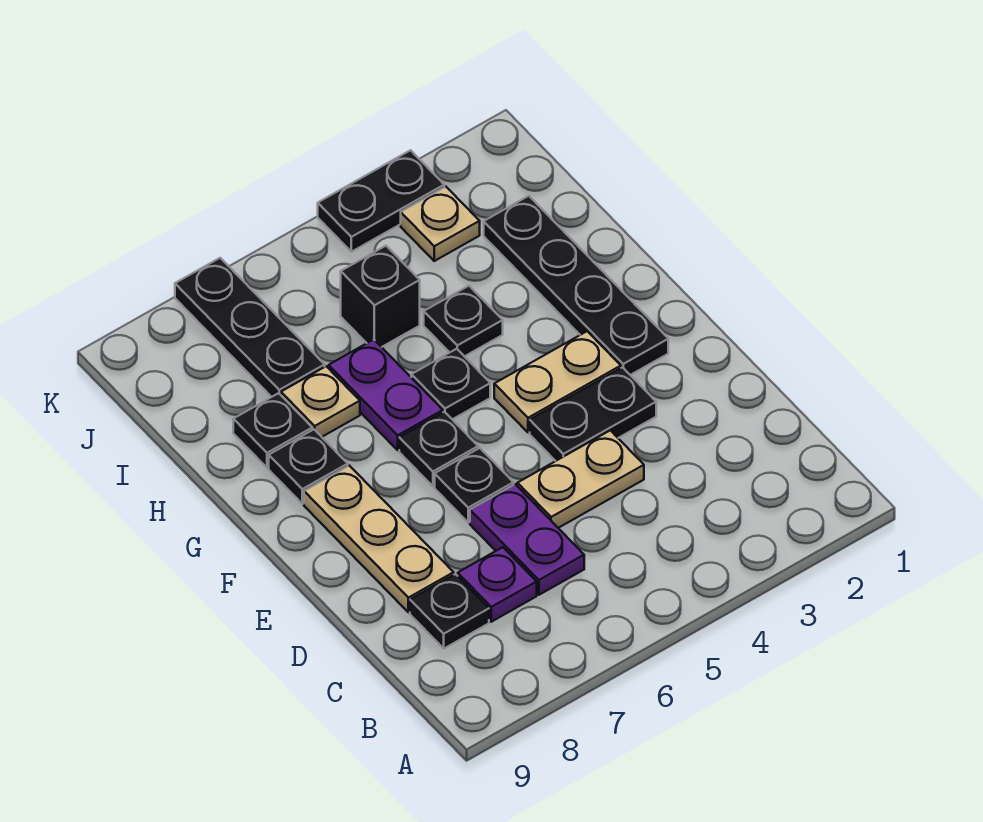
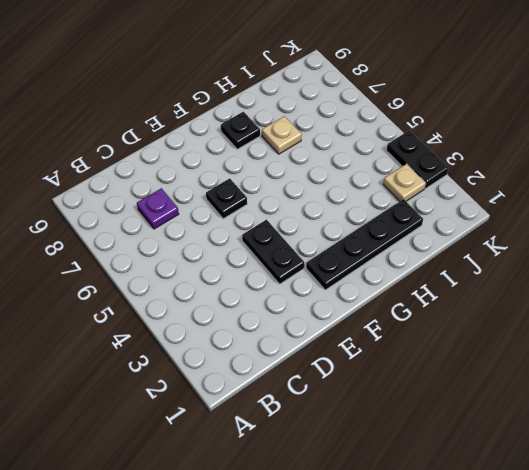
none -> purple plate C6:D6 level 1
none -> black plate C8 level 1
none -> tan plate D4:D5 level 1

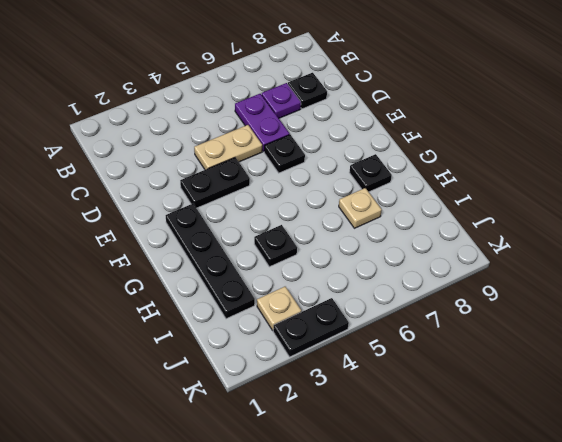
none -> tan plate D8:F8 level 1
none -> tan plate F3:F4 level 1
none -> black plate F6 level 1

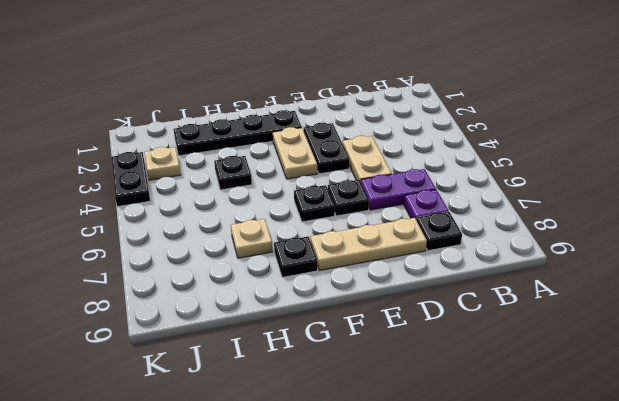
none -> black plate G5 level 1
none -> purple plate G6:H6 level 1
none -> black plate H8 level 1

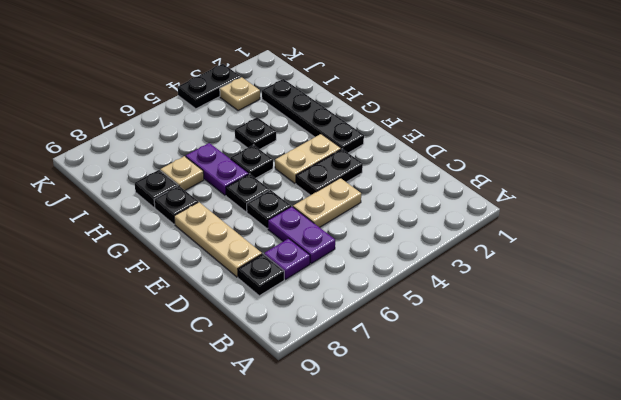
none -> black brick I5 level 1
none -> black plate I7:K7 level 1

